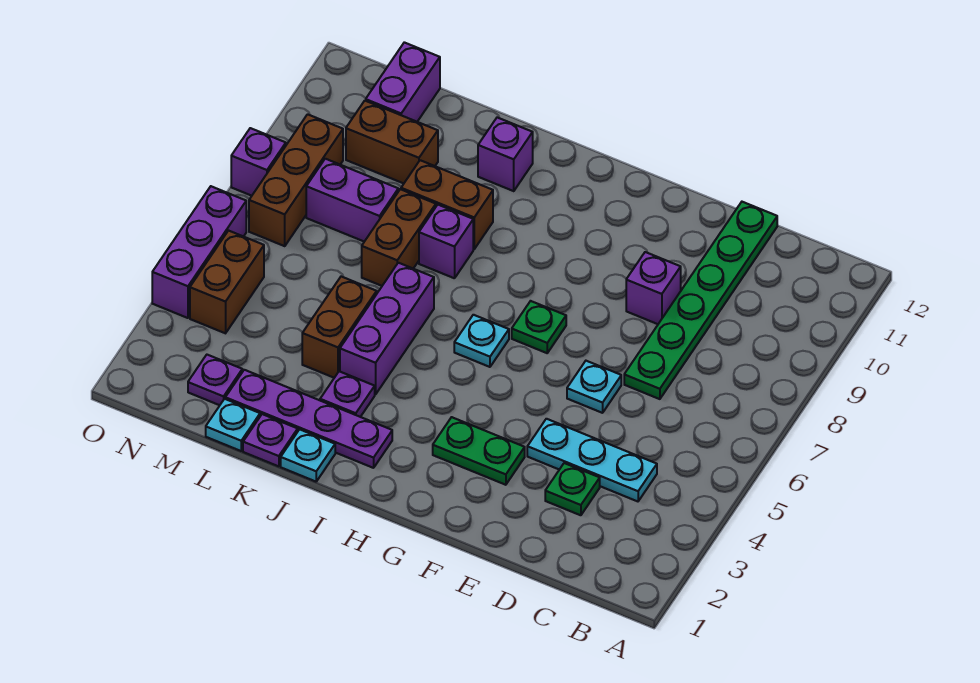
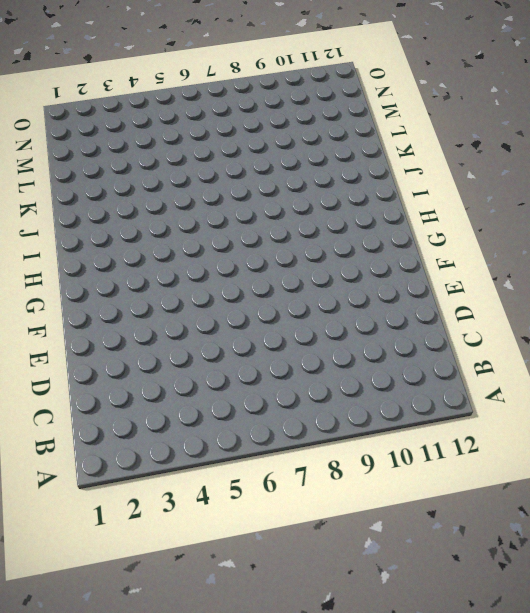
none -> cyan plate C4:E4 level 1
none -> green plate D3 level 1
none -> green plate D7:D12 level 1

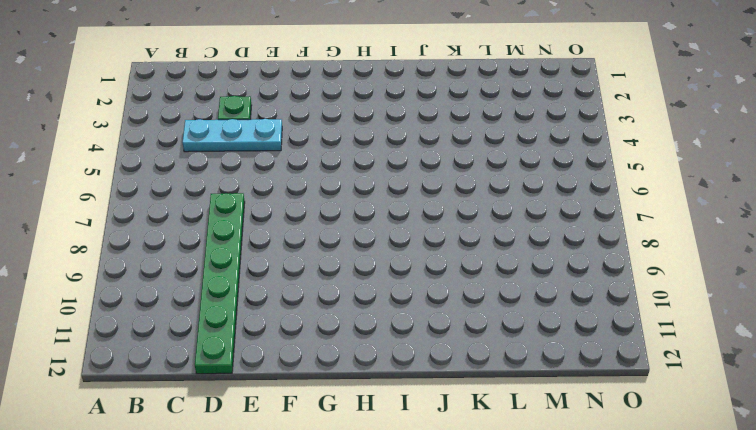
none -> cyan plate E6 level 1
none -> purple brick E9 level 1
none -> green plate F3:G3 level 1

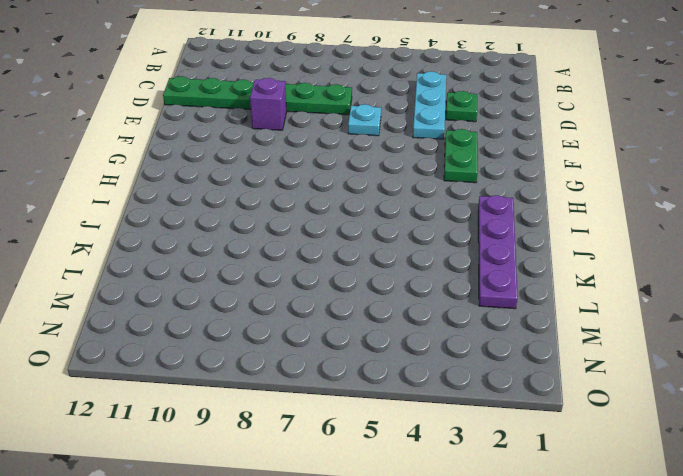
none -> green plate G7 level 1
none -> cyan plate H6 level 1
none -> cyan plate J1 level 1

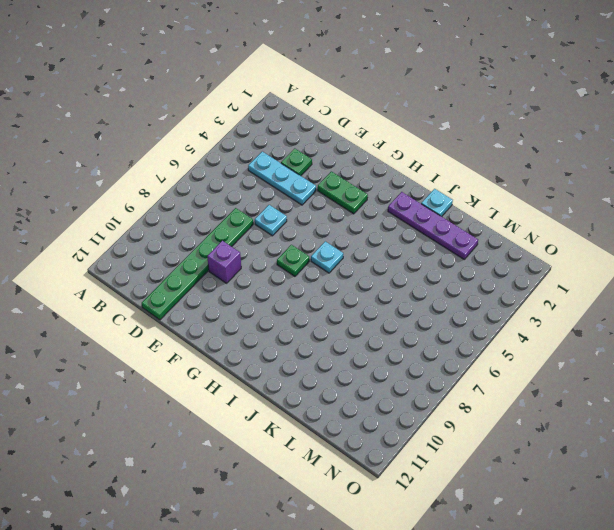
none -> purple plate J3 level 1
none -> purple brick J4:J6 level 1
none -> purple brick J8 level 1

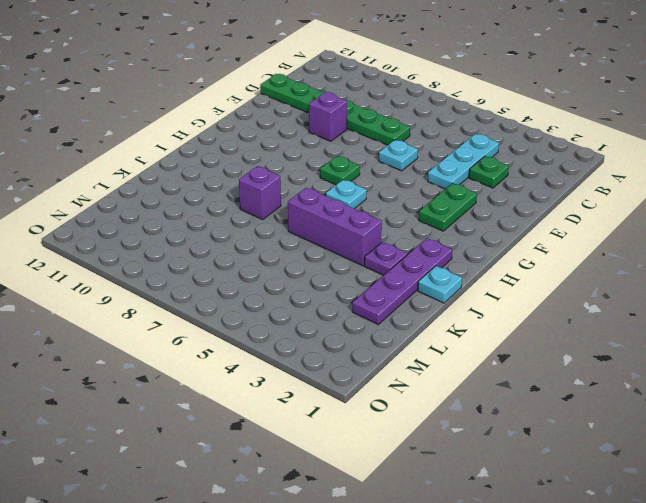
none -> brown brick J9:K9 level 1
none -> purple brick J11 level 1
none -> purple plate K1 level 1

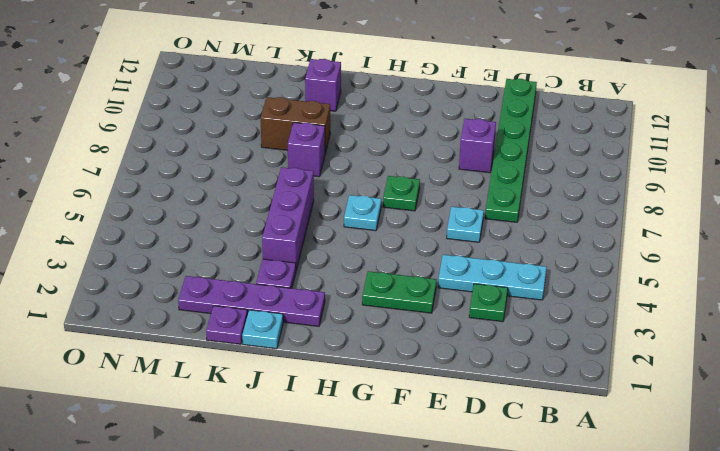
none -> brown brick K4:K5 level 1
none -> brown brick K7:K8 level 1
none -> cyan plate L1 level 1

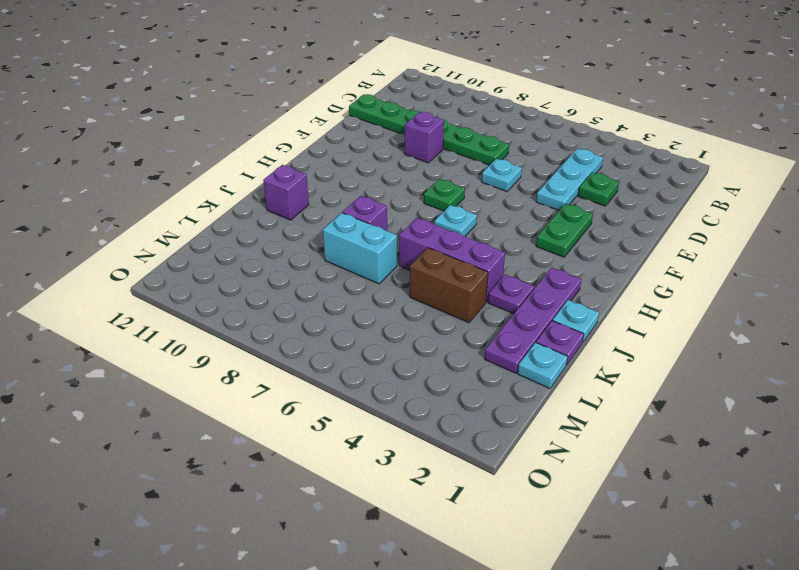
cyan brick K7:K8 level 1 -> brown brick K7:K8 level 1
none -> brown brick J9:K9 level 1
none -> purple brick L8:M8 level 1
none -> brown brick L10:M10 level 1

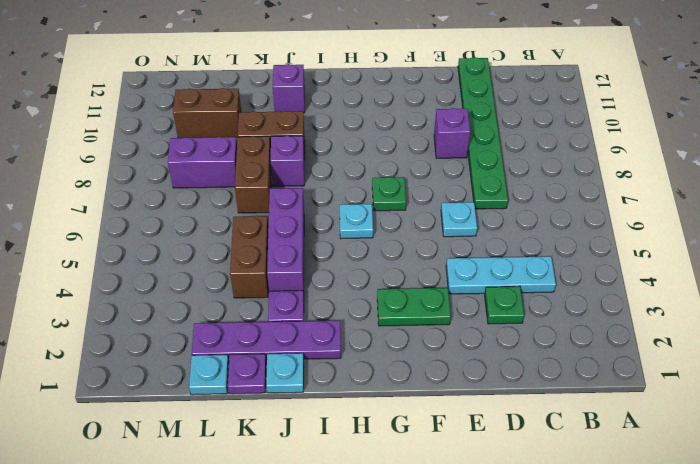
none -> purple plate M2 level 1
none -> purple brick M11:M12 level 1
none -> brown brick N4:N5 level 1

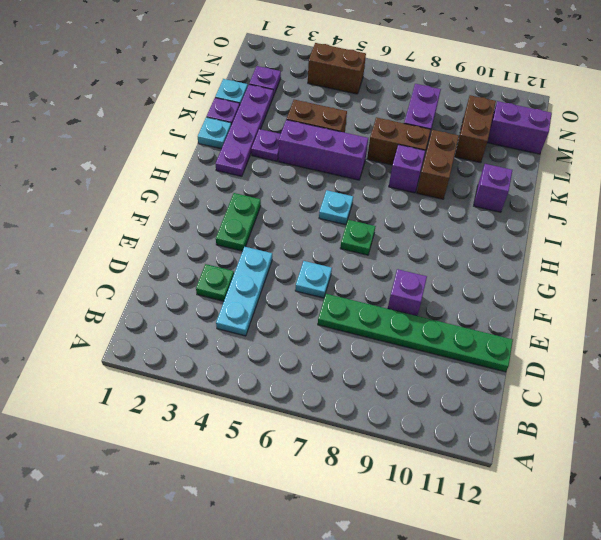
none -> brown brick N7:N9 level 1
none -> purple brick O4:O6 level 1
none -> purple brick O8 level 1

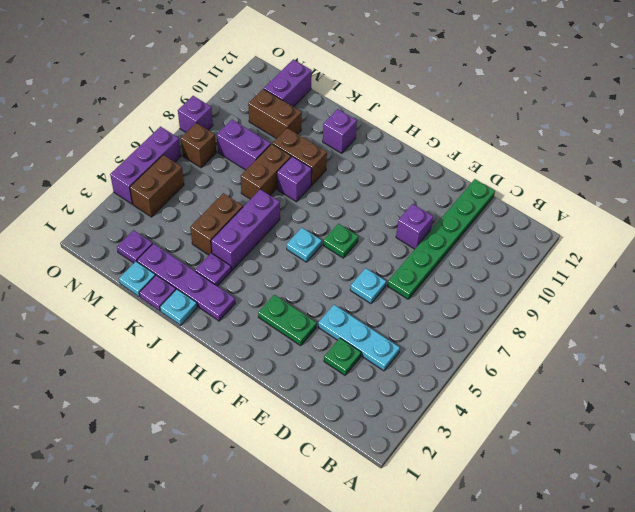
brown brick N7 level 1 -> brown brick N7:N9 level 1

